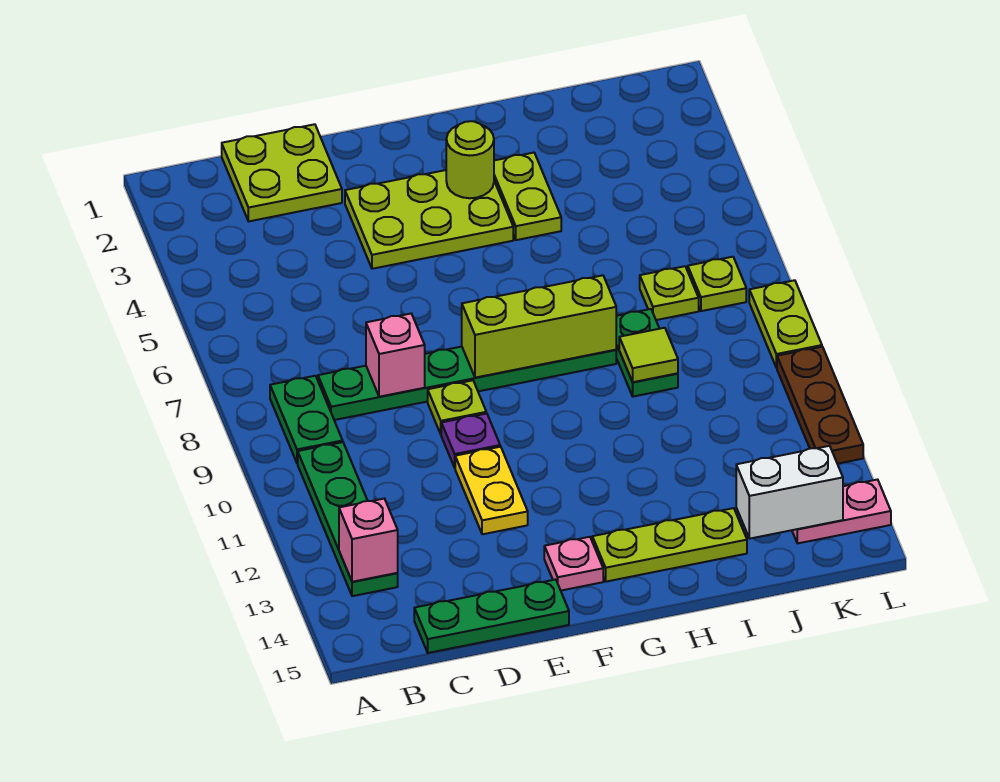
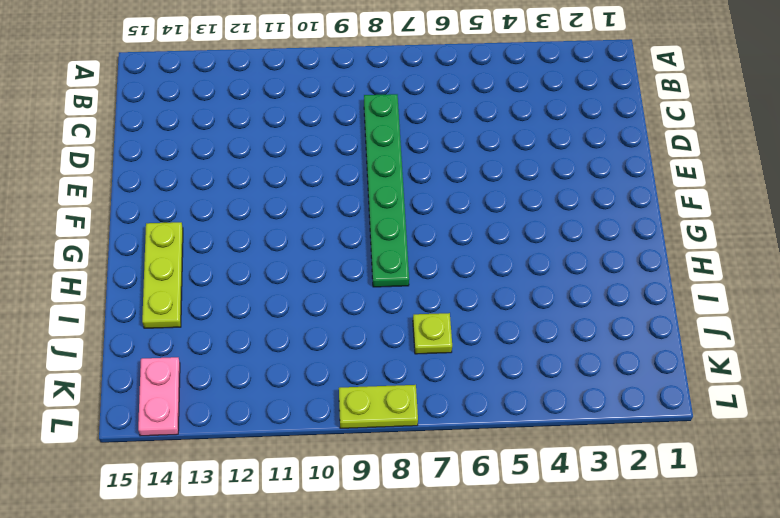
none -> green plate B8:B9 level 1
none -> green plate B10:B13 level 1
none -> lime plate C1:D2 level 1

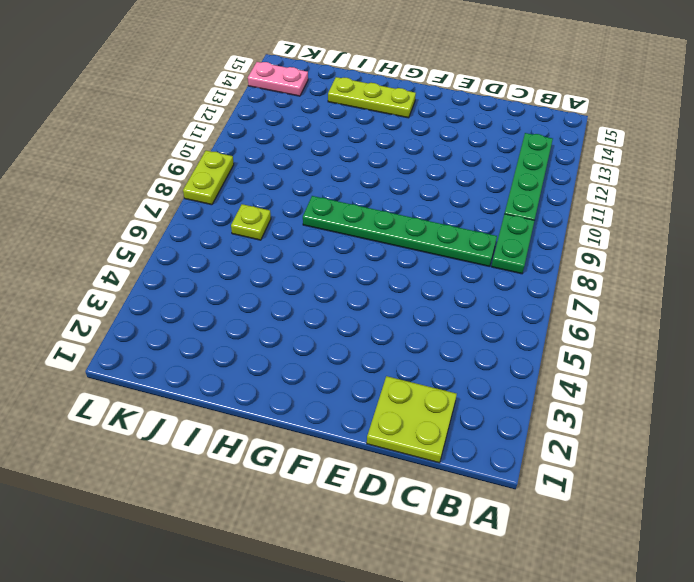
none -> green plate C15:E15 level 1
none -> lime plate E3:G4 level 1
none -> lime plate E9 level 1

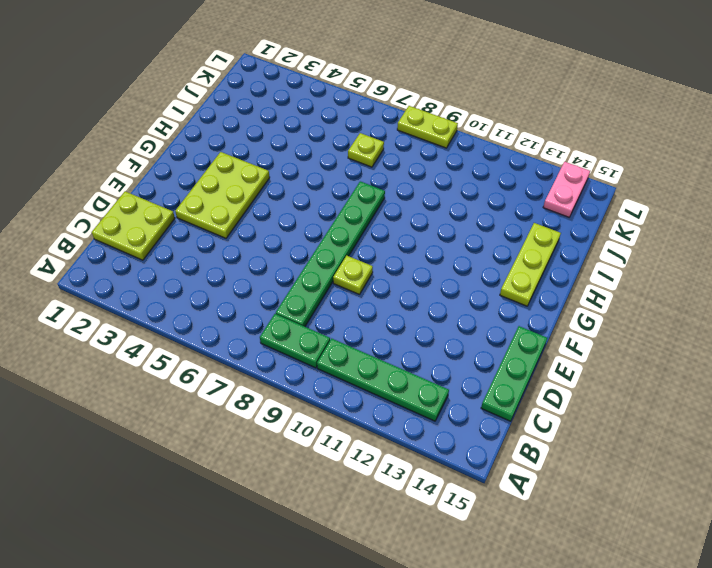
none -> purple plate E10 level 1
none -> yellow plate E11:E12 level 1
none -> pink plate F14 level 1

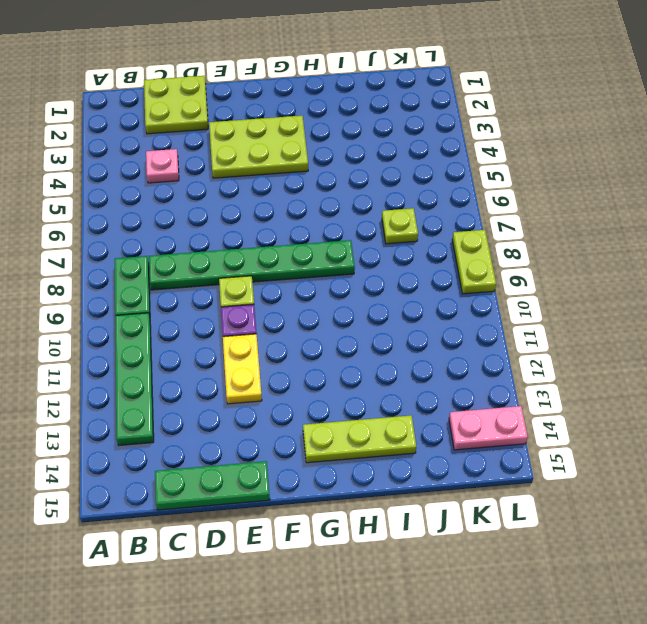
pink plate C4 level 1 -> pink plate F14 level 1
none -> lime plate H3:H4 level 1
none -> green plate I8:I9 level 1
none -> lime plate K7 level 1

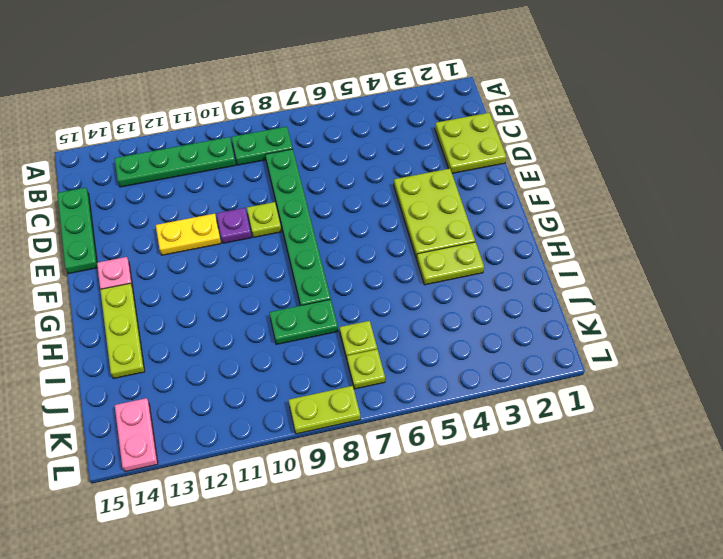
none -> brown plate L10:L12 level 1
none -> pink brick B13 level 2
none -> pink brick D8 level 2

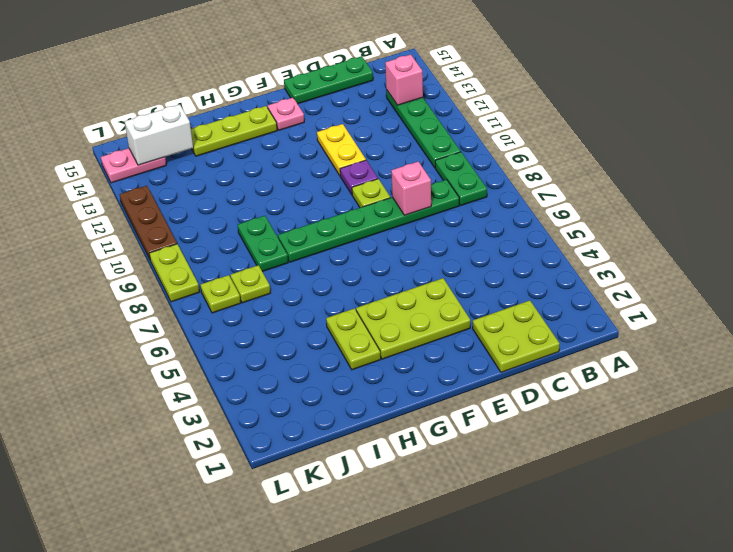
none -> lime brick F8:H8 level 2
none -> lime round brick G3 level 2
none -> lime tile I9 level 2

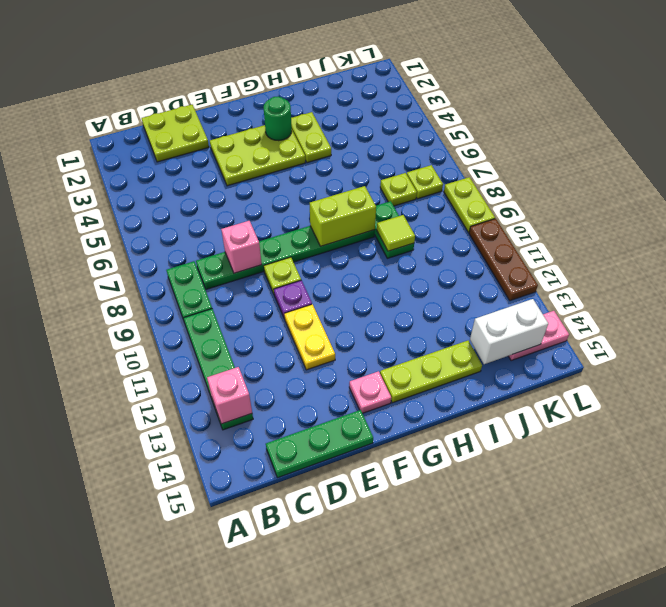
green round brick G3 level 2 -> lime round brick G3 level 2
lime brick G8:H8 level 2 -> lime brick F8:H8 level 2

